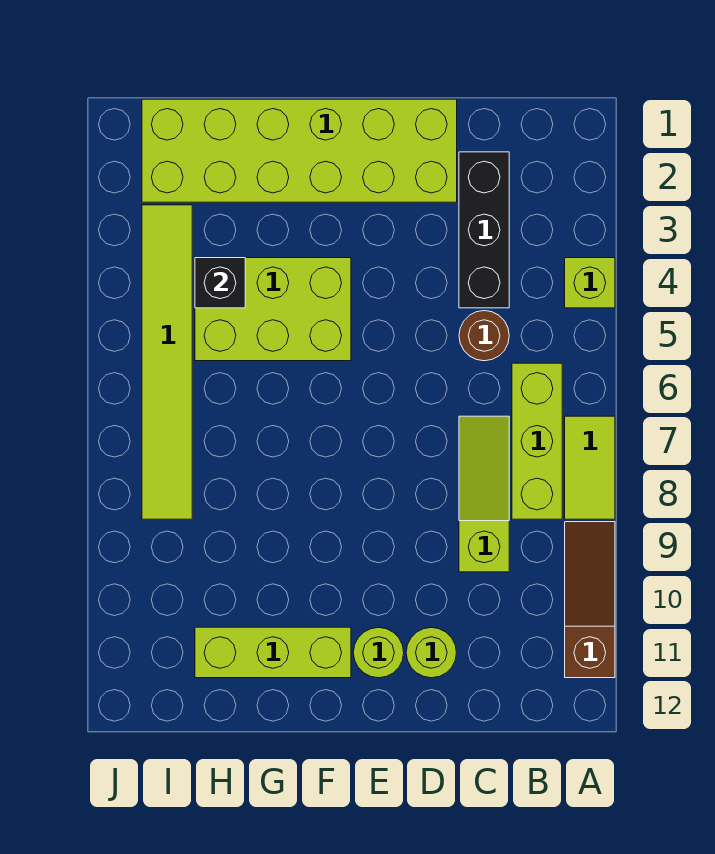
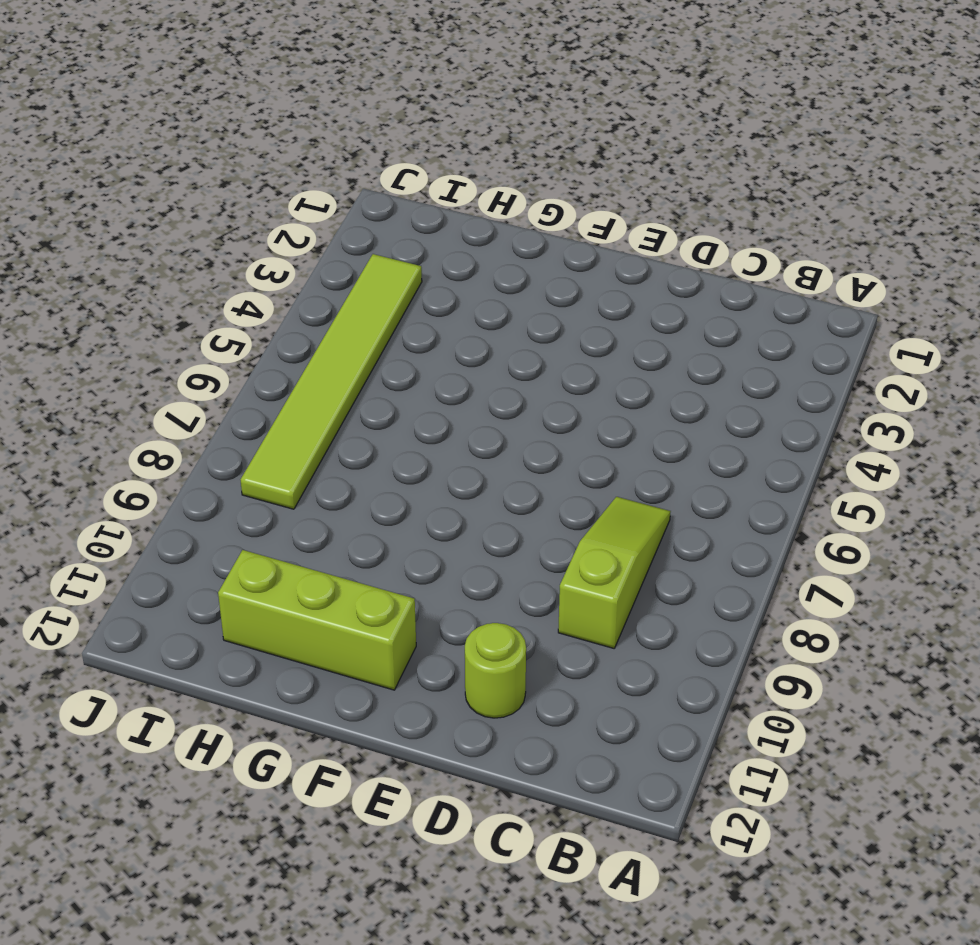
none -> lime brick A4 level 1
none -> lime tile A7:A8 level 1
none -> brown slope A9:A11 level 1 top 11

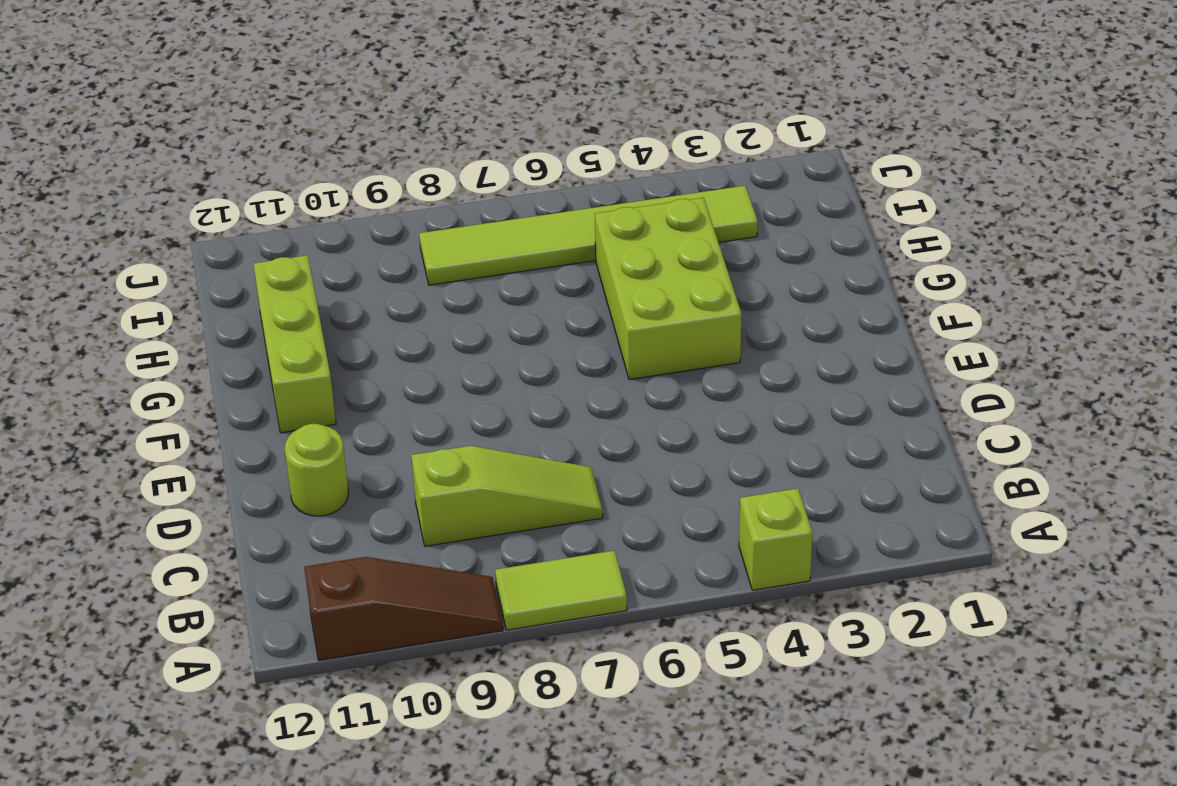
none -> lime brick B6:B8 level 1
none -> black brick C2:C4 level 1
none -> brown round brick C5 level 1

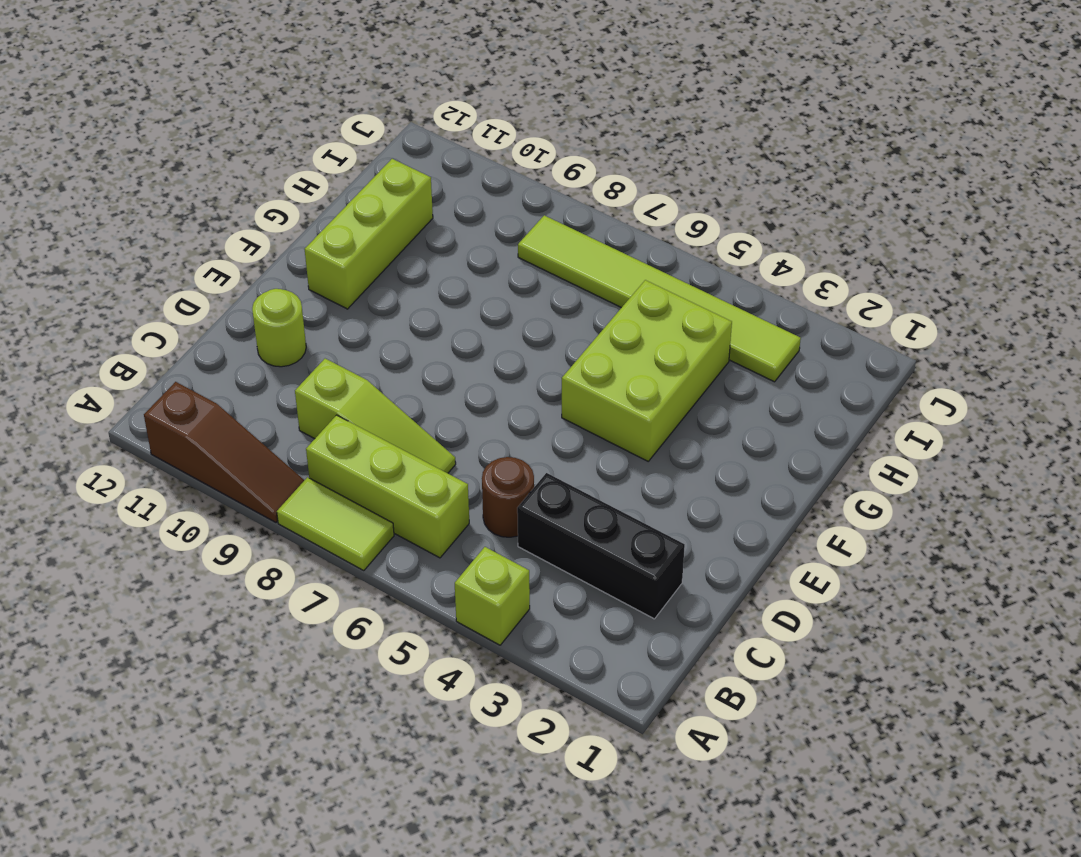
none -> lime brick D1:I2 level 1
none -> lime round brick E11 level 1
none -> black brick H4 level 2

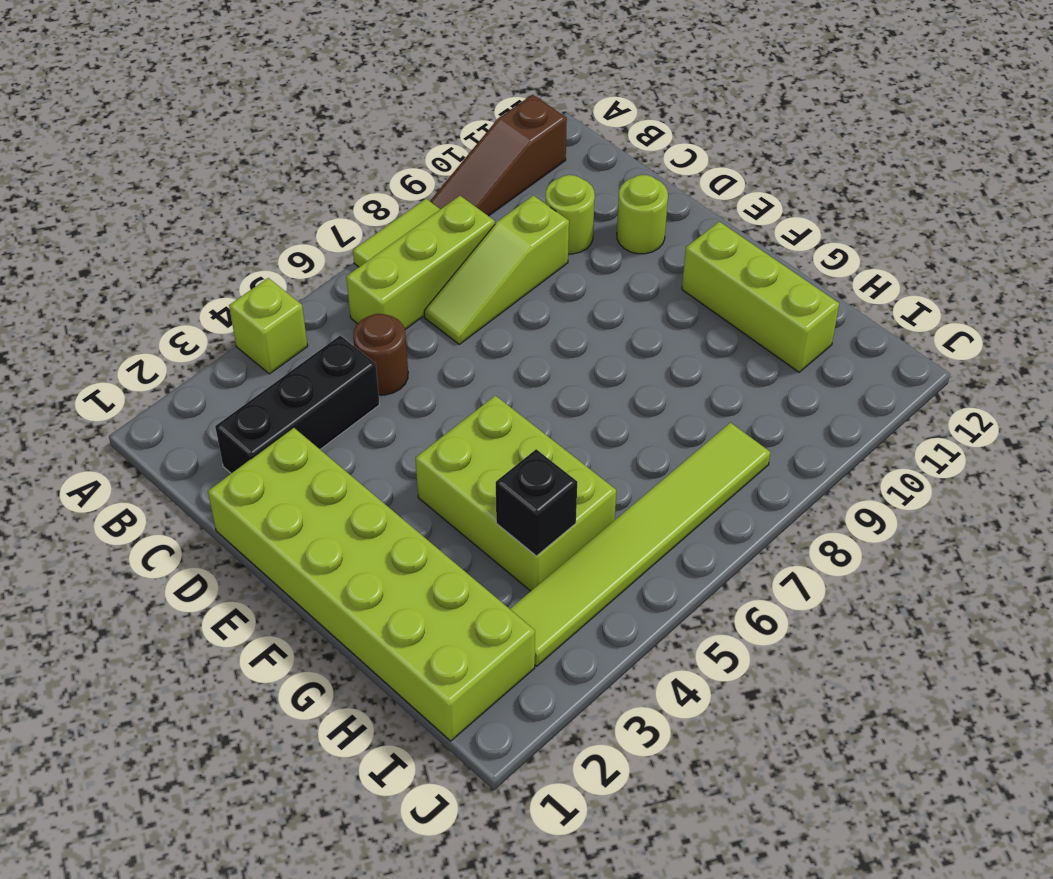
lime round brick C10 level 1 -> lime round brick E11 level 1

